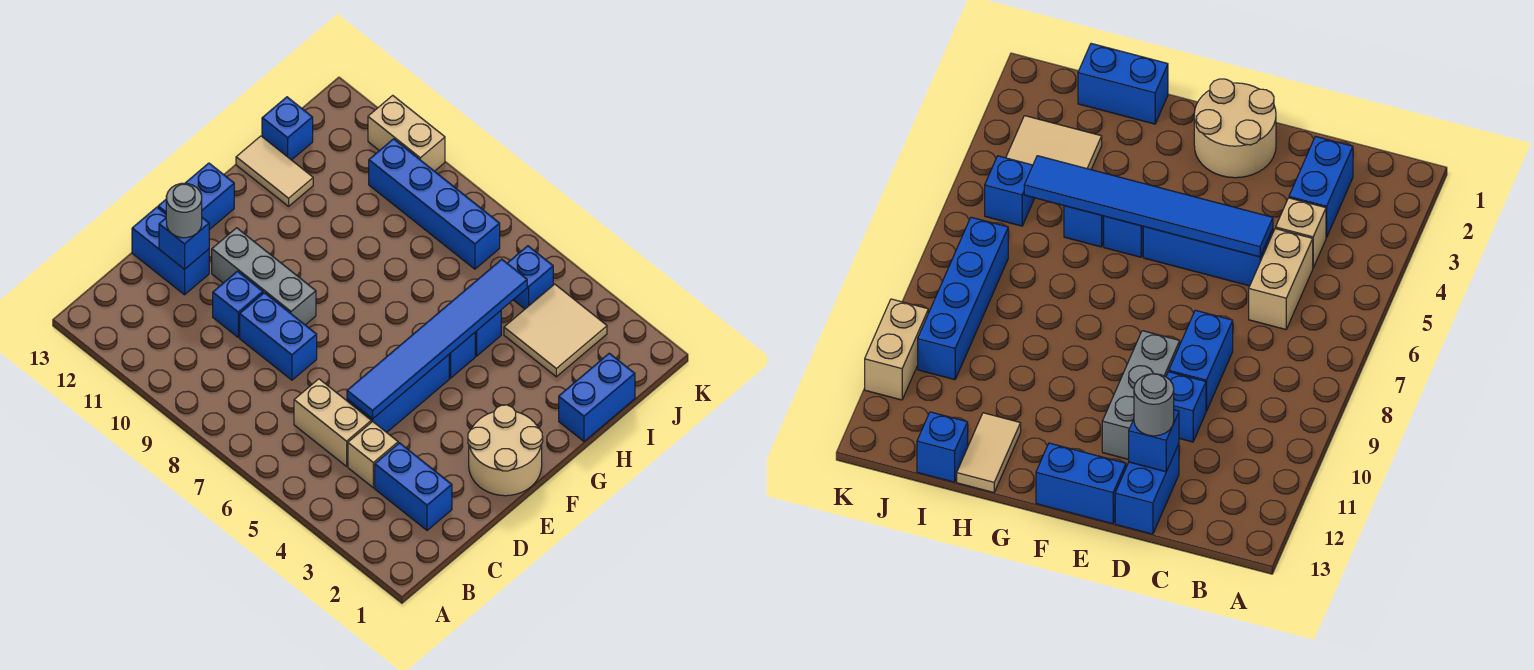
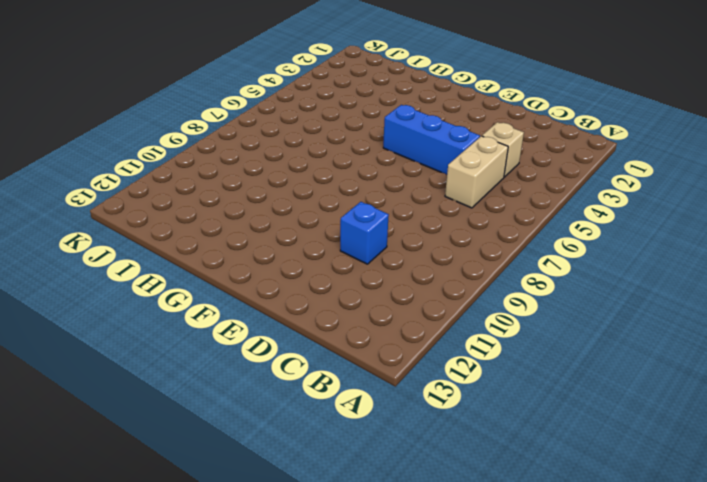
none -> blue brick C2:C3 level 1
none -> blue brick D8:D9 level 1
none -> blue brick D12:D13 level 1

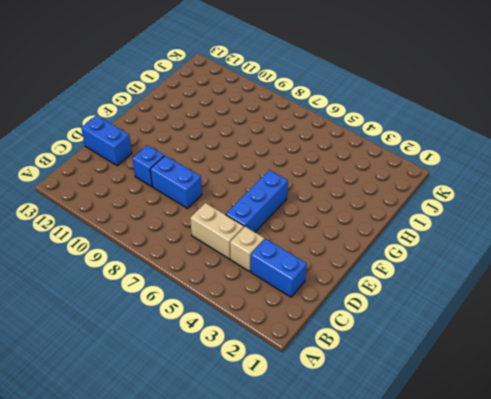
none -> tan round brick E1:F2 level 1
none -> grey brick E9:E11 level 1
none -> blue brick E13:F13 level 1

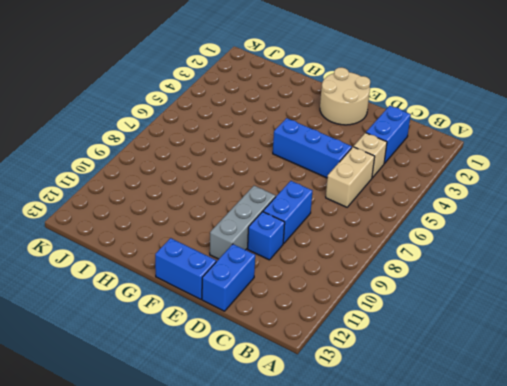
none -> blue brick G5 level 1
none -> blue brick H1:I1 level 1
none -> blue brick H5 level 1

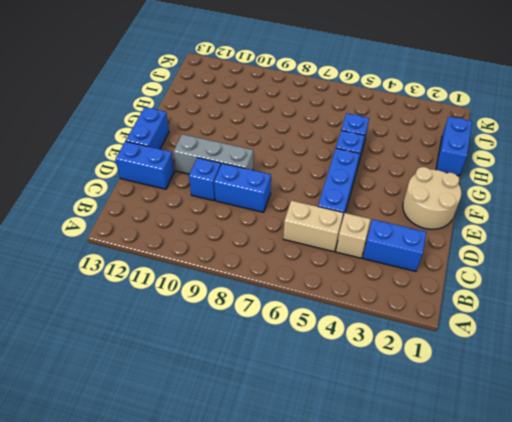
none -> tan tile H12:H13 level 1
none -> tan tile I3:J4 level 1
none -> blue brick I13 level 1

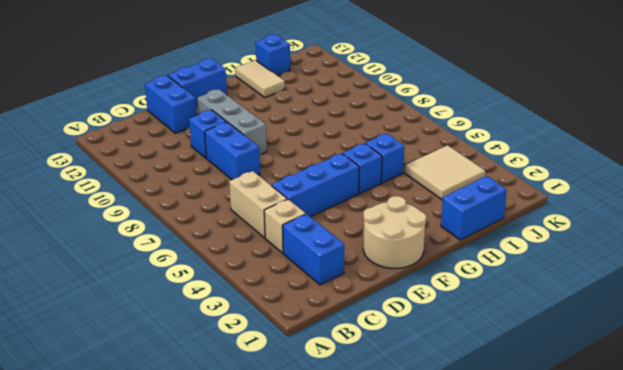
none -> blue brick J5 level 1
none -> blue brick J7:J10 level 1
none -> tan brick K10:K11 level 1

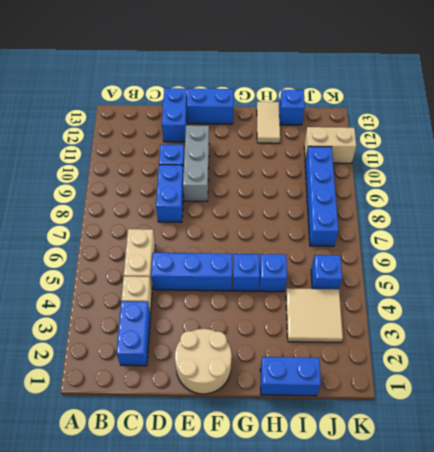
tan brick J11:K11 level 1 -> tan brick K10:K11 level 1
none -> blue tile D5:I5 level 2
none -> blue brick D12 level 2
none -> grey round brick D12 level 3

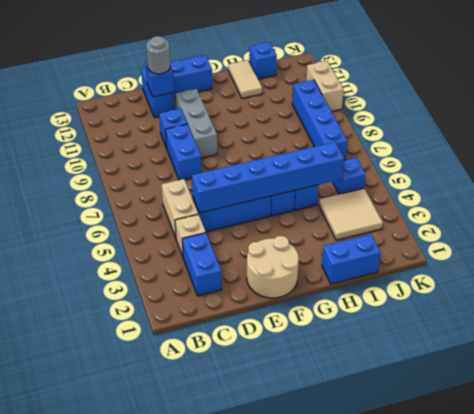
blue brick D5:I5 level 2 -> blue tile D5:I5 level 2

